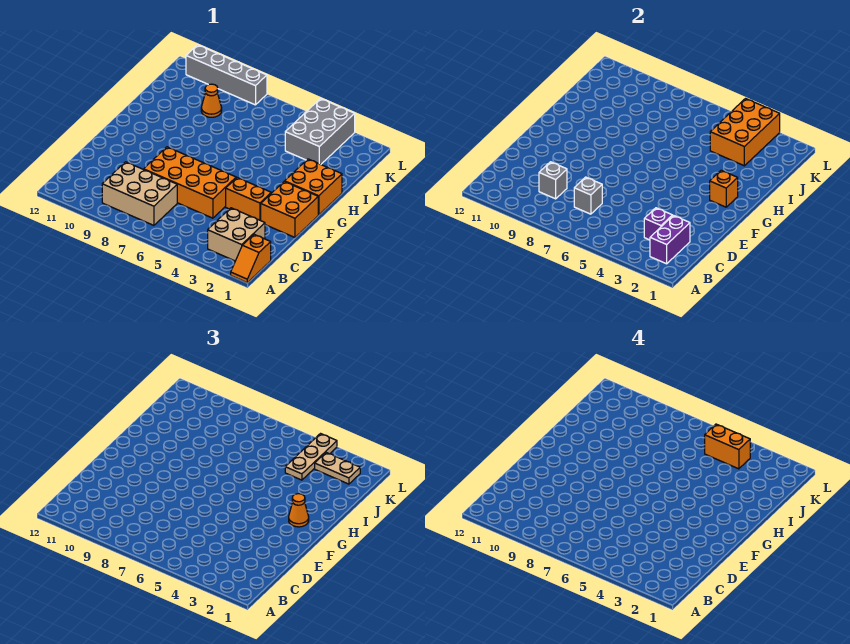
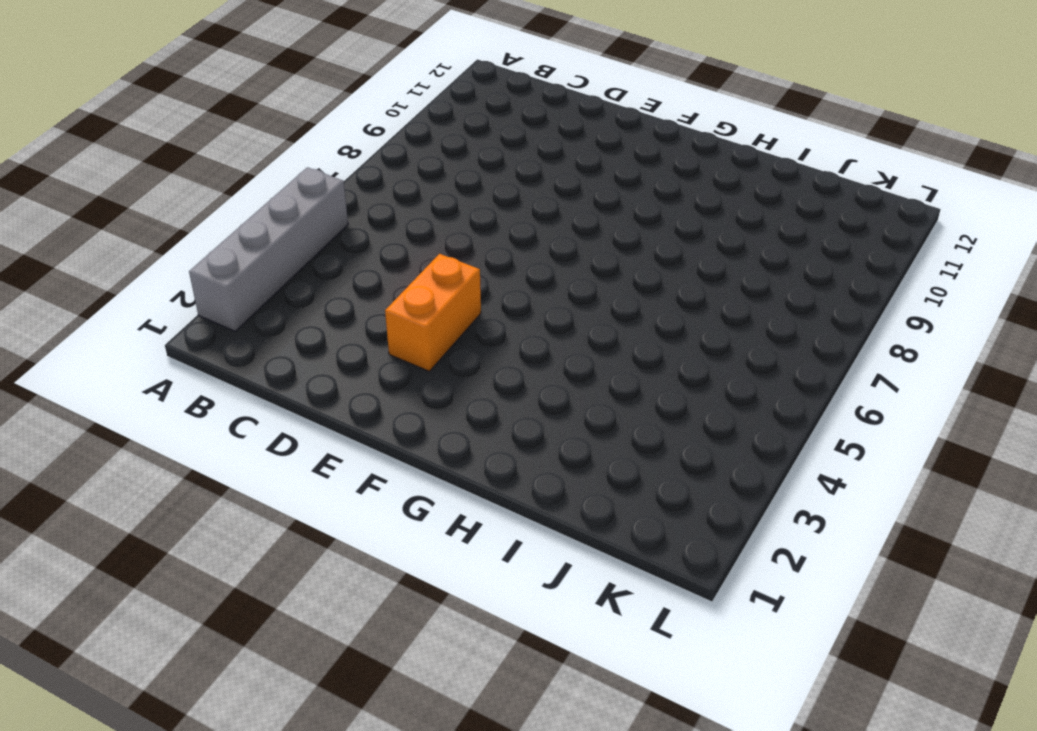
grey brick A2:A5 level 1 -> grey brick L8:L11 level 1
none -> orange slope A1:B1 level 1 top B
none -> tan brick B2:C3 level 1
none -> tan brick B7:C9 level 1

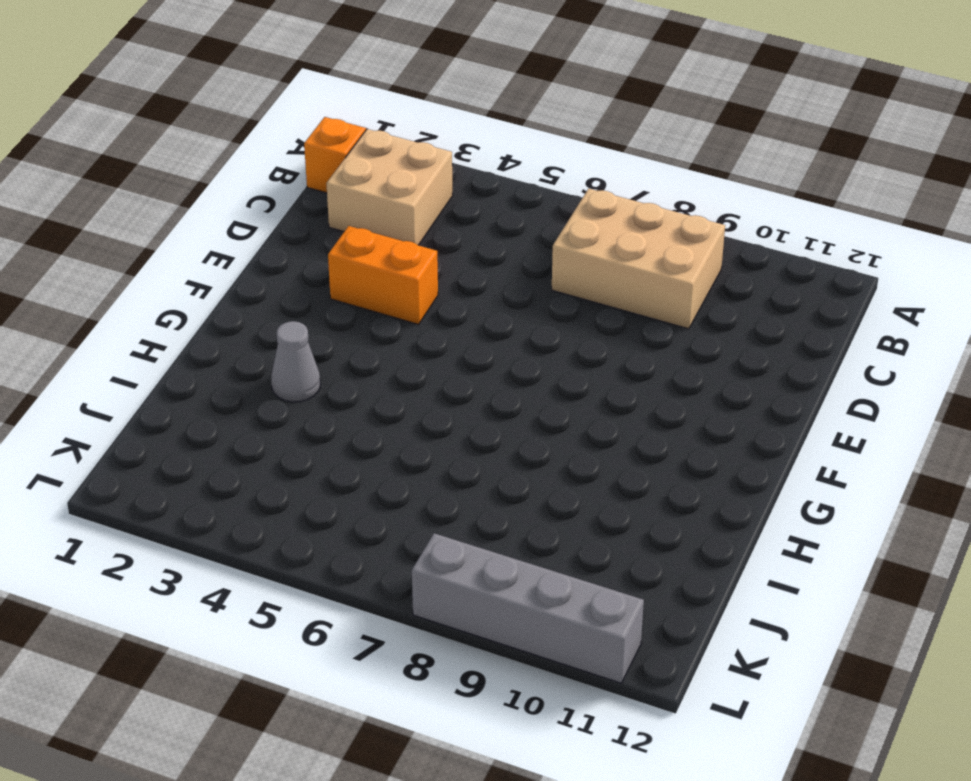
grey cone H3 level 1 -> none
none -> orange brick D5:E8 level 1
none -> orange brick E1:F2 level 1
none -> orange brick G1:H2 level 1

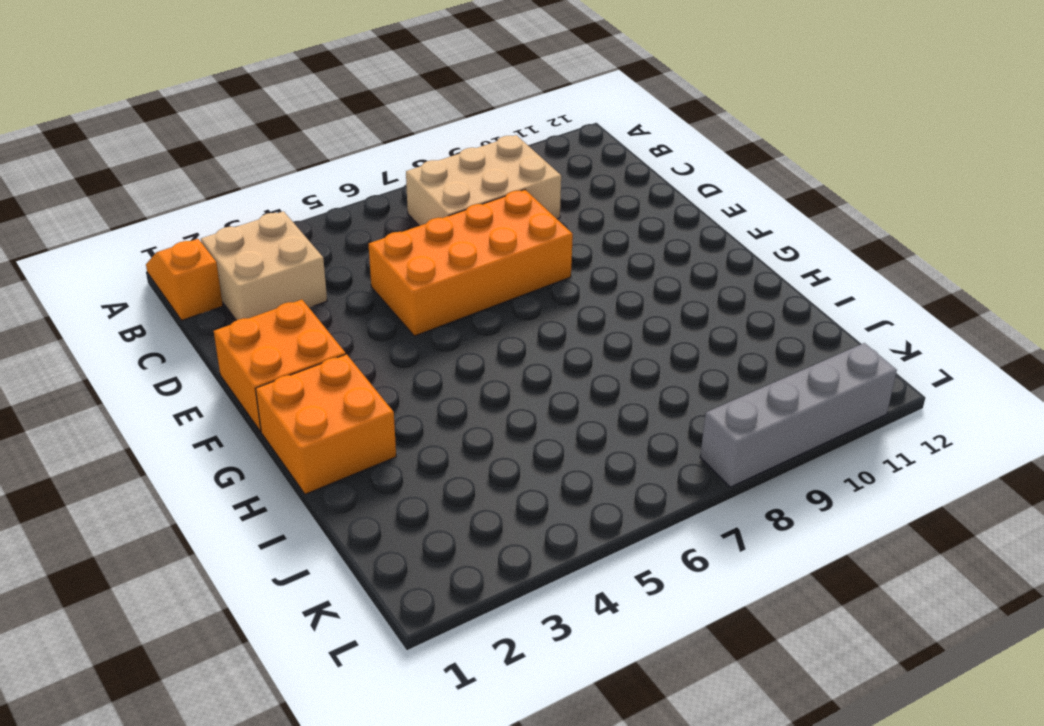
none -> orange brick E3:E4 level 1
none -> grey brick J3:L4 level 1
none -> orange cone J9 level 1

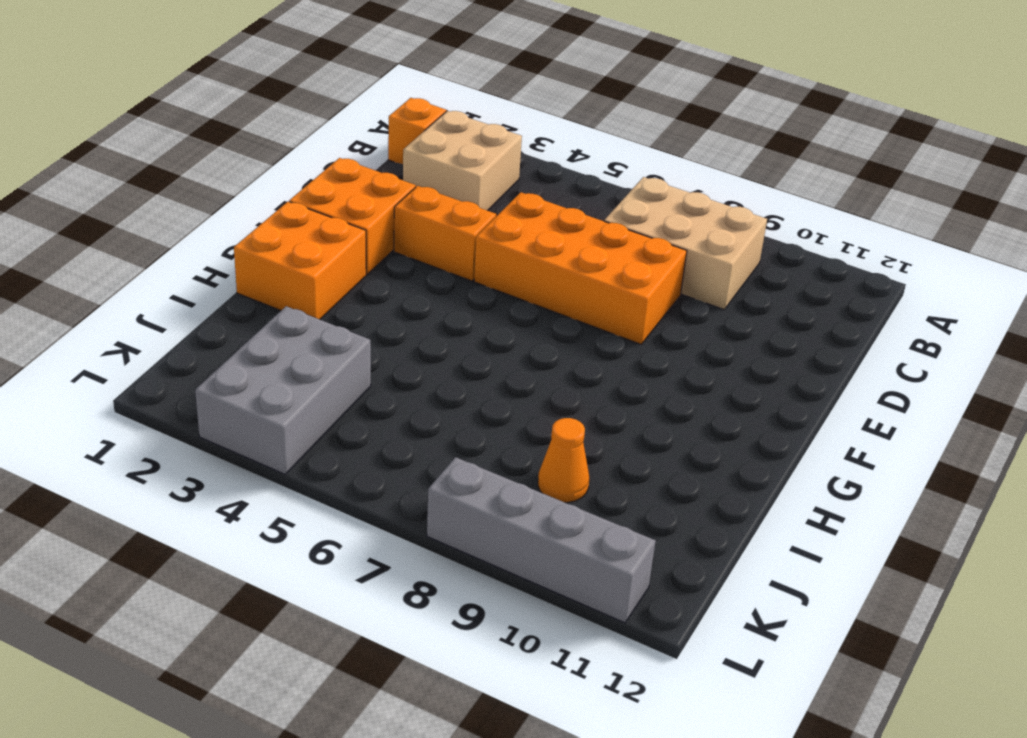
none -> purple brick B2:C2 level 2
none -> purple brick C3 level 2
none -> grey brick C7 level 2

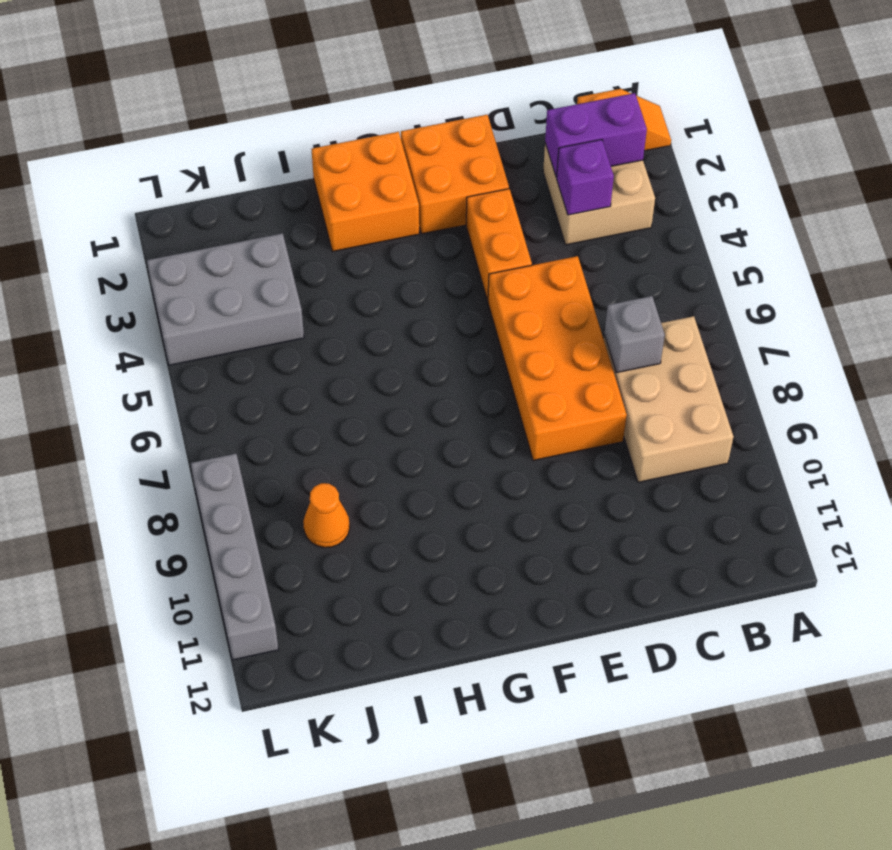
none -> grey brick C9 level 2
none -> orange brick G2 level 2
none -> orange brick J3:L4 level 2

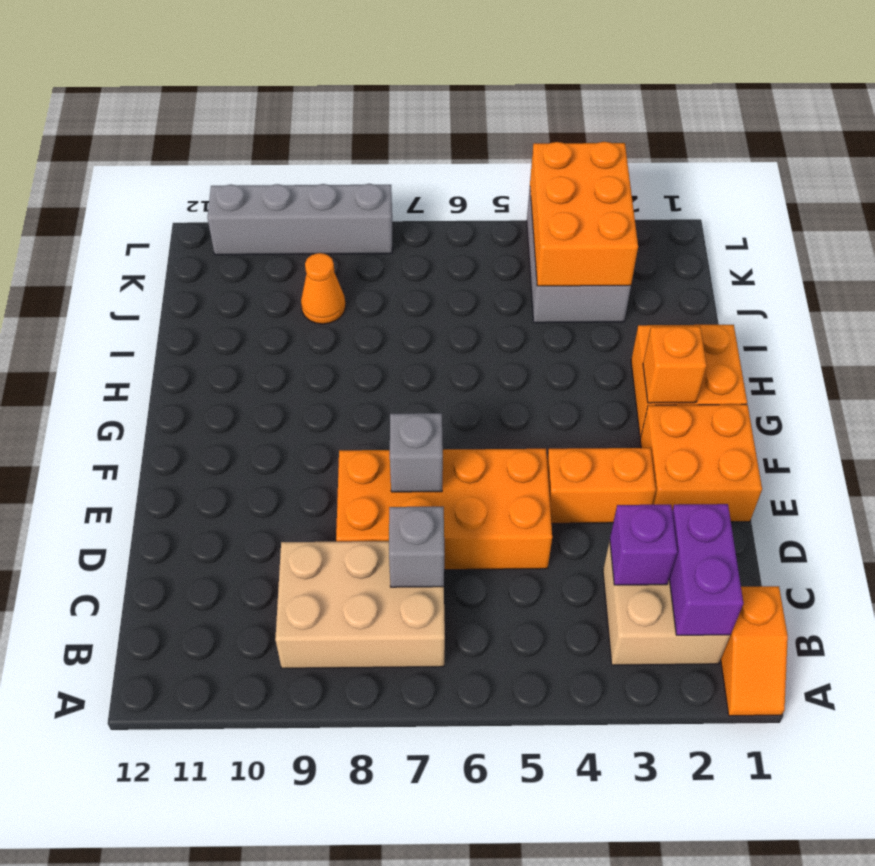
grey brick E7 level 2 -> grey brick C9 level 2
none -> orange cone G2 level 3
none -> tan plate J4:L4 level 3
none -> tan plate K2:K3 level 3

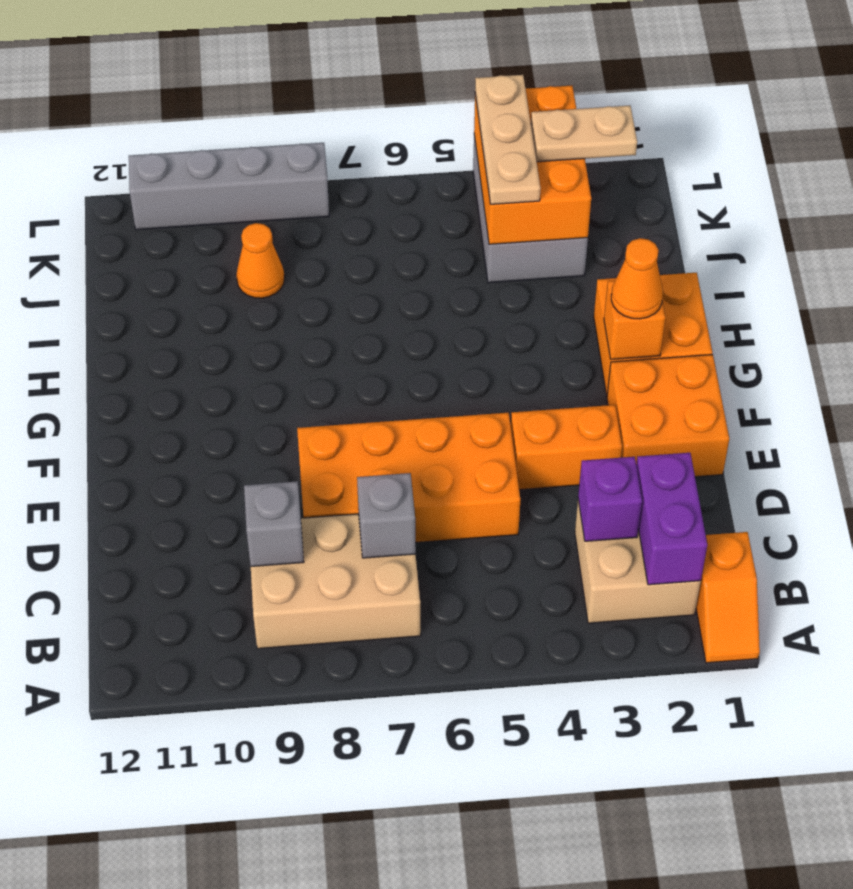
none -> orange brick K4:K5 level 4

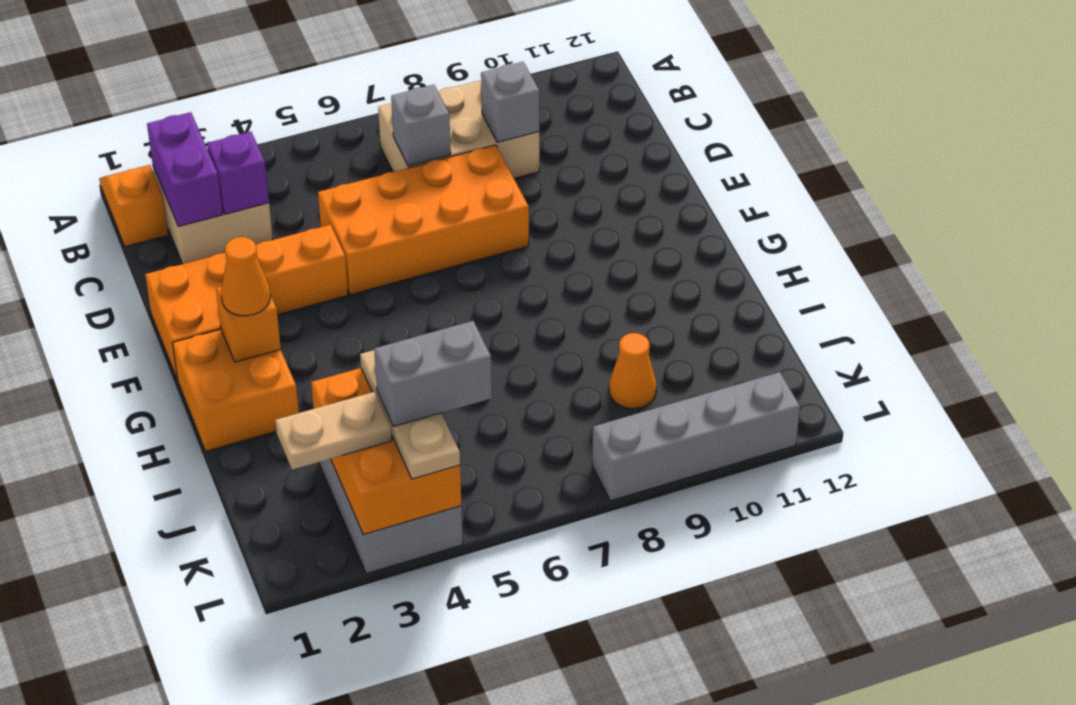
grey brick K4:K5 level 4 -> orange brick K4:K5 level 4

